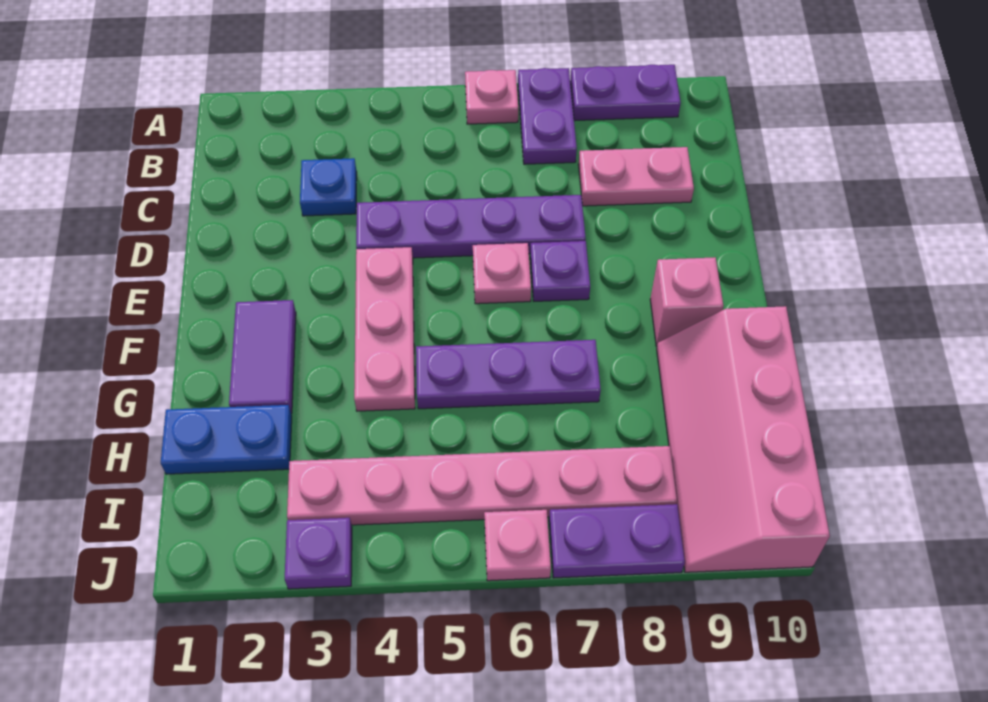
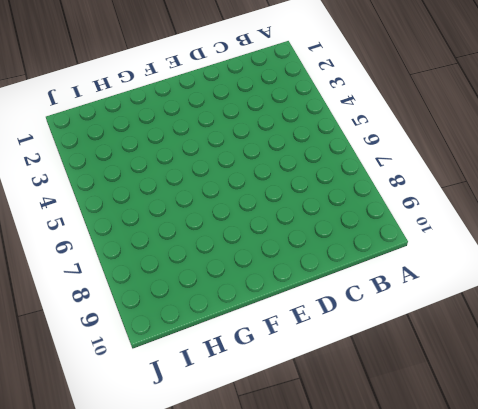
none -> pink plate A6 level 1
none -> purple plate A7:B7 level 1
none -> purple plate A8:A9 level 1

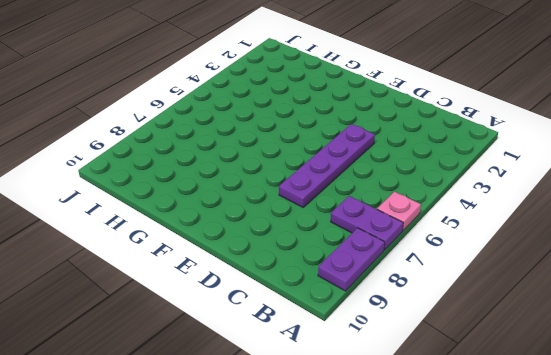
none -> blue plate C3 level 1
none -> pink plate C8:C9 level 1
none -> pink plate E4:G4 level 1

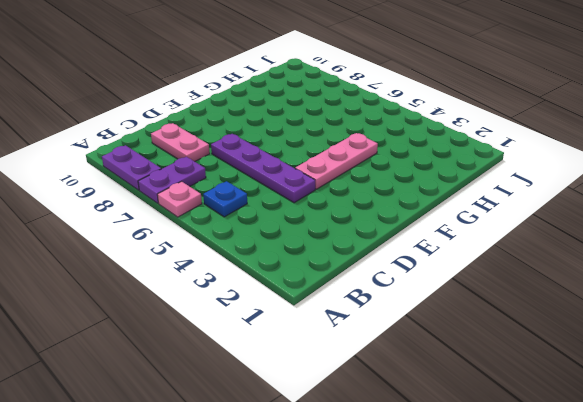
blue plate B5 level 1 -> blue plate C3 level 1
none -> pink plate E6 level 1
none -> purple plate E7 level 1
none -> purple tile F2:G2 level 1

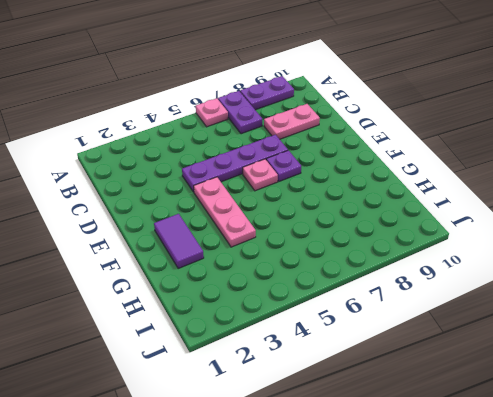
none -> blue plate C3 level 1
none -> pink brick F9 level 1
none -> purple plate G5:G7 level 1

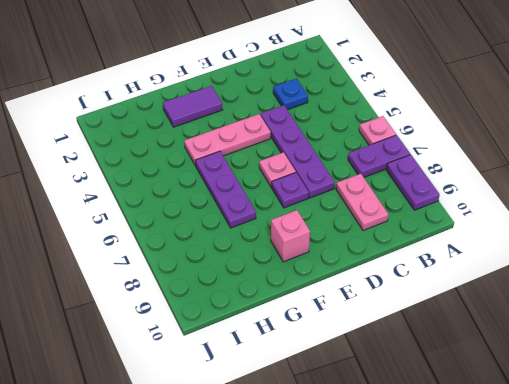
none -> pink slope G9:J10 level 1 top 10
none -> blue plate H1:H2 level 1
none -> pink plate I3:I8 level 1

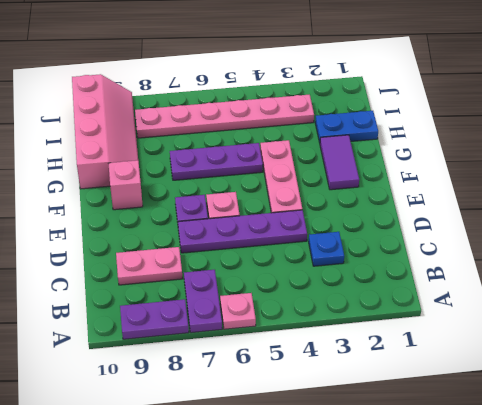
none -> purple plate J3 level 1
none -> pink plate J6 level 1
none -> purple plate J7:J8 level 1

